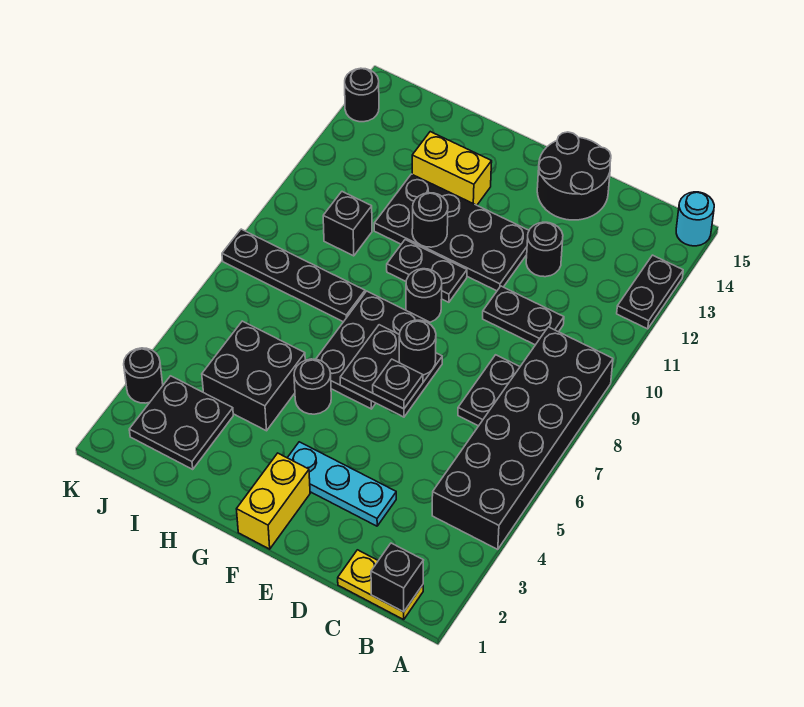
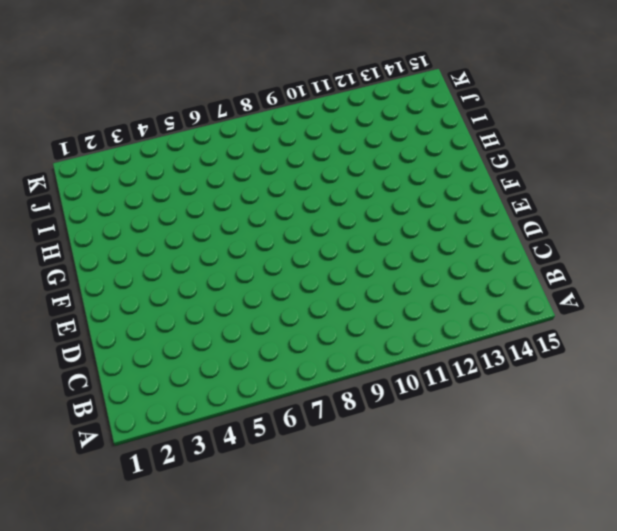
none -> black brick A4:B9 level 1
none -> black plate A12:A13 level 1
none -> cyan round brick A15 level 1

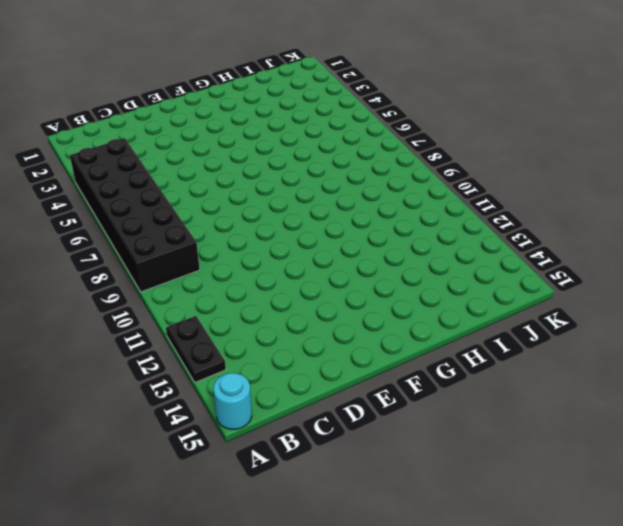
none -> yellow plate B1:C1 level 1
none -> black plate C7:C8 level 1
none -> black plate C10:D10 level 1

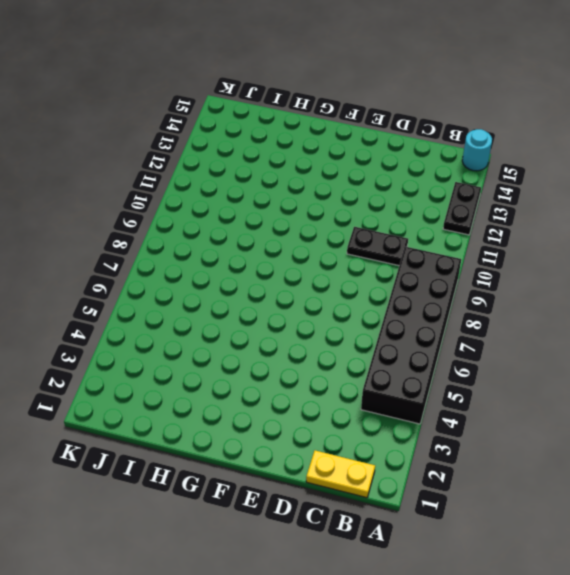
none -> black plate C7:C8 level 1
none -> cyan plate D3:F3 level 1
none -> black round brick D12 level 1

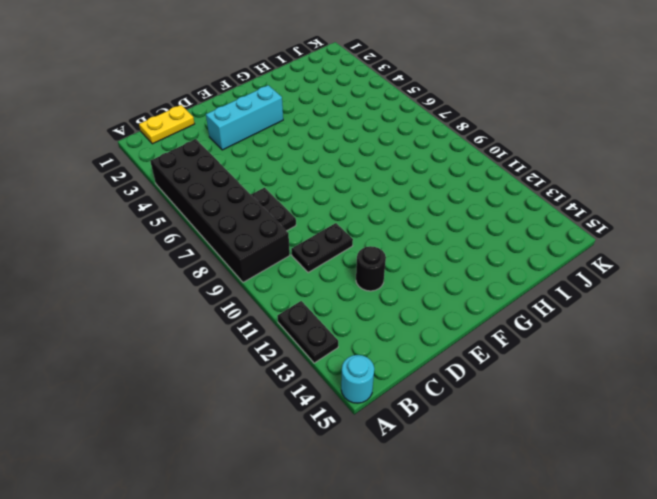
cyan brick D3:F3 level 1 -> cyan plate D3:F3 level 1
none -> black round brick D14:E15 level 1
none -> black plate E11:H12 level 1
none -> yellow brick F1:F2 level 1

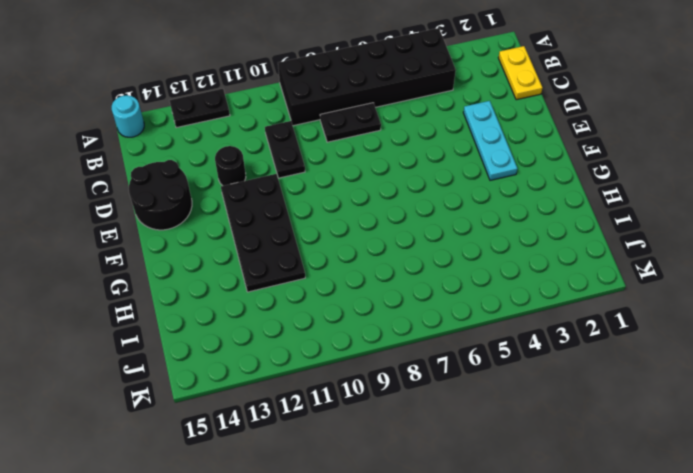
none -> yellow brick F1:F2 level 1
none -> black plate F6:G8 level 1
none -> black round brick F9 level 1

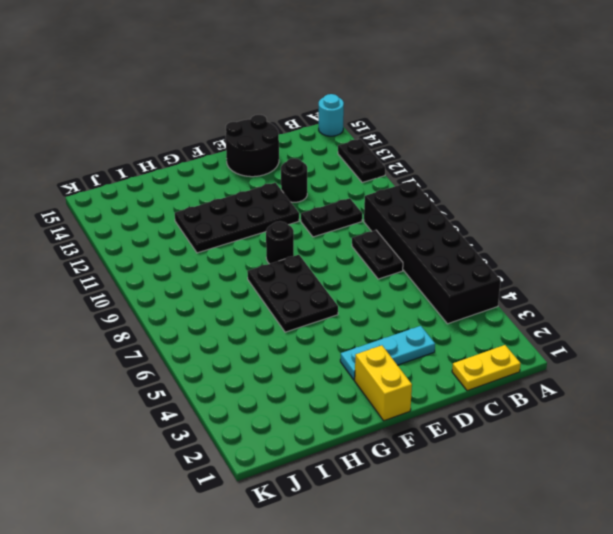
none -> black plate F10:G10 level 1
none -> black round brick G5 level 1
none -> yellow brick G13:H13 level 1

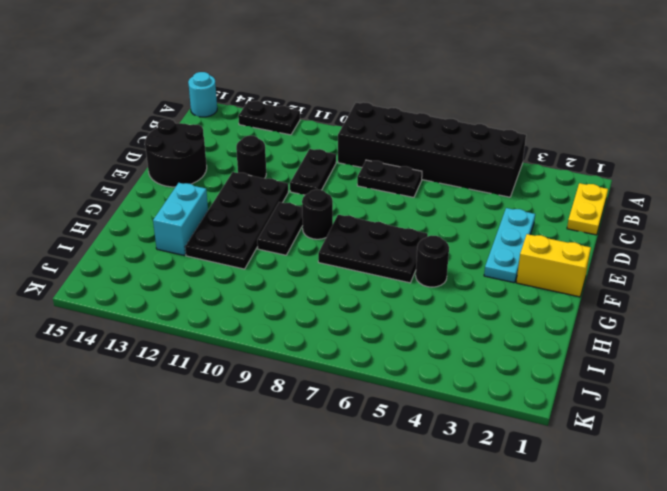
cyan brick G13:H13 level 1 -> yellow brick G13:H13 level 1
none -> black brick H4:I5 level 1
none -> black plate H8:K8 level 1
none -> black plate I2:J3 level 1

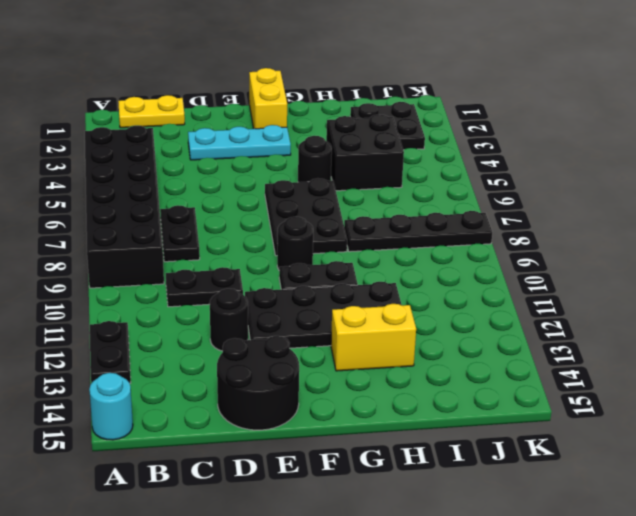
none -> black brick I10 level 1
none -> black round brick K3 level 1
none -> black round brick K14 level 1

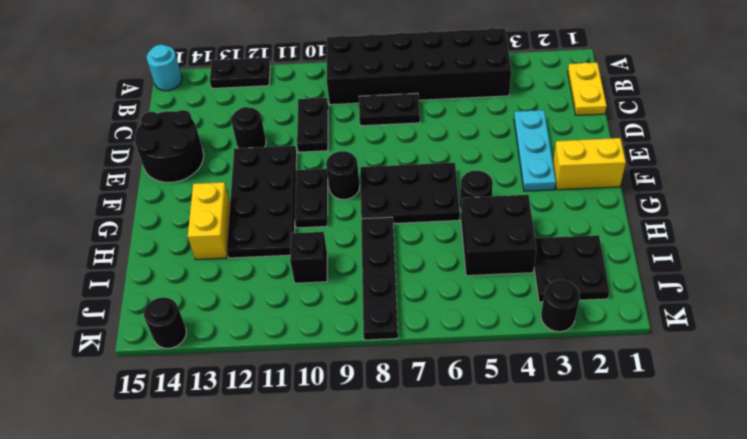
none -> black brick B1 level 2
none -> black plate E6:F7 level 2
none -> black round brick G11 level 2

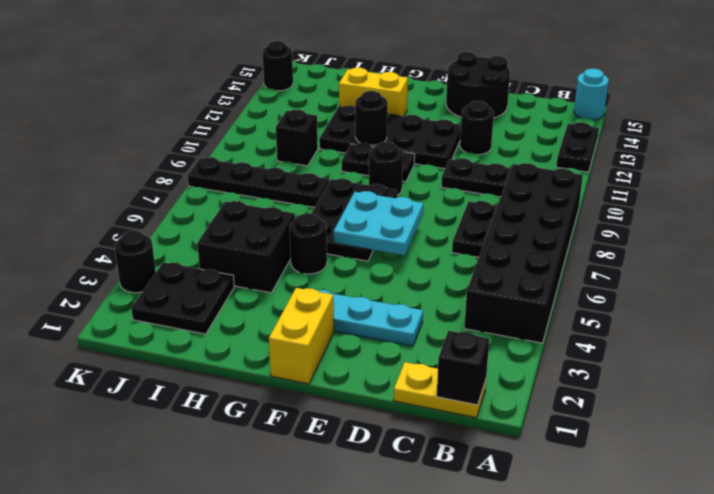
cyan plate E6:F7 level 2 -> black plate E6:F7 level 2
none -> black plate E6 level 3
none -> black round brick E7 level 3

